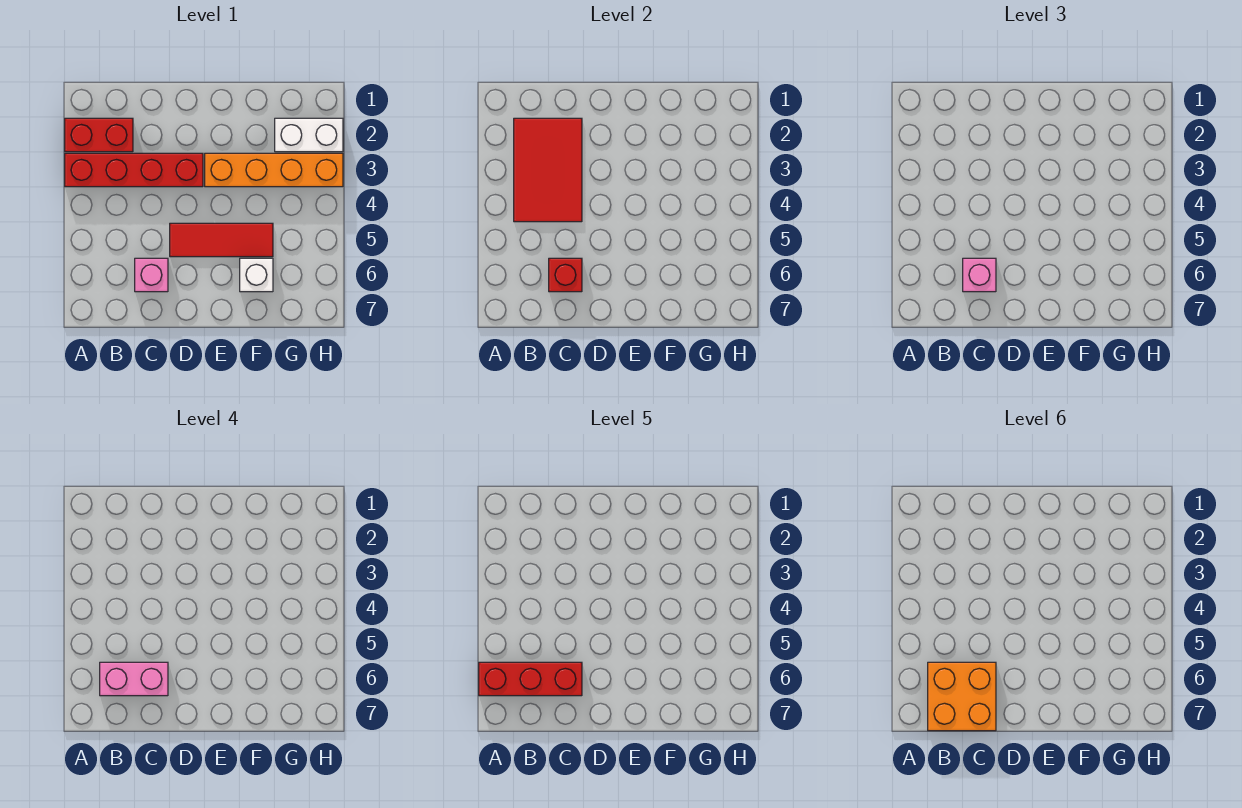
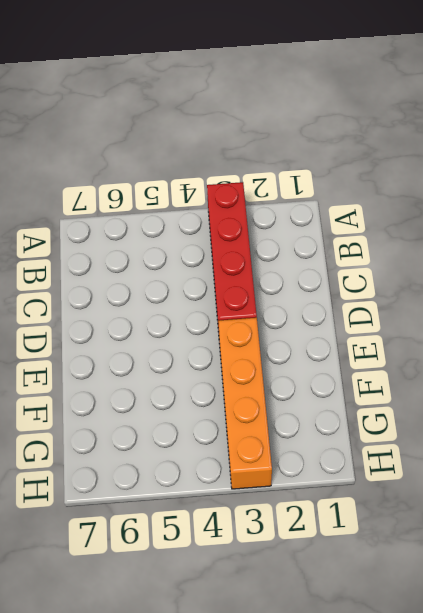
none -> red brick A2:B2 level 1
none -> pink brick C6 level 1
none -> red tile D5:F5 level 1

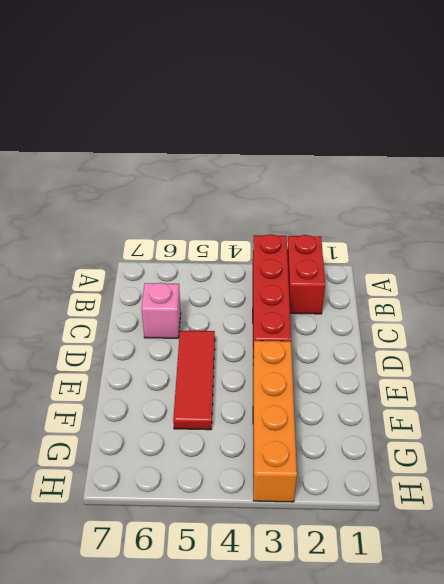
none -> white brick F6 level 1
none -> white brick G2:H2 level 1
none -> red tile B2:C4 level 2

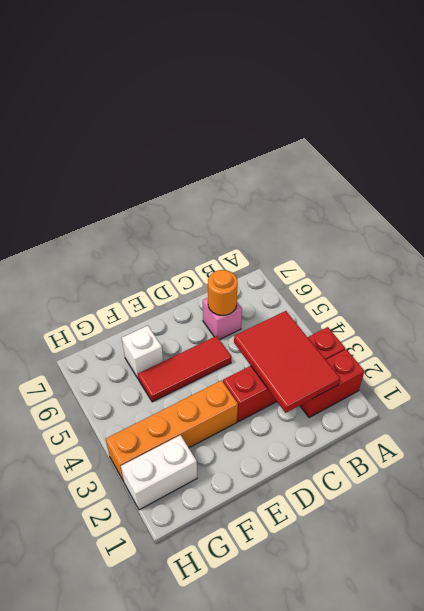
orange round brick C6 level 2 -> red brick C6 level 2
none -> pink brick C6 level 3
none -> pink brick B6:C6 level 4
none -> red brick A6:C6 level 5

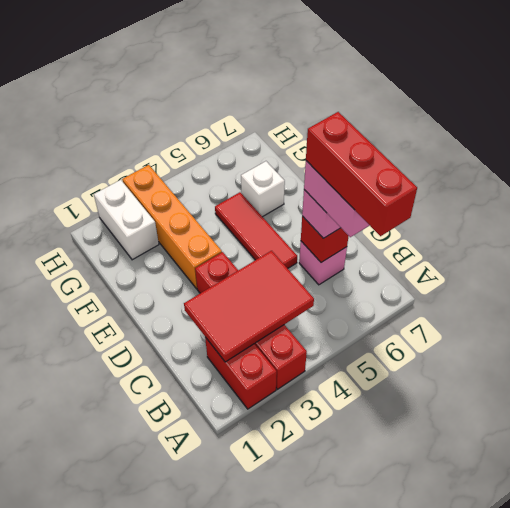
none -> orange brick B6:C7 level 6

